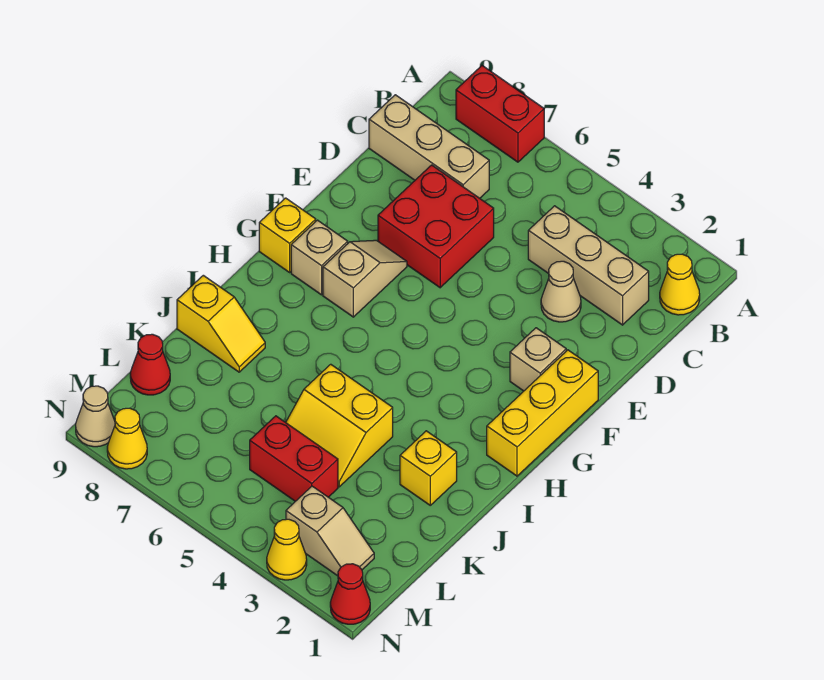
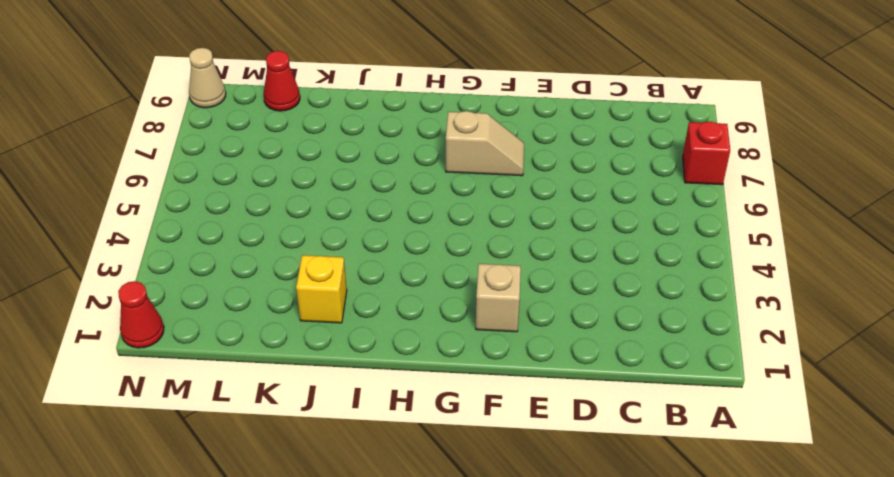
red brick A7 level 1 -> red brick A7:A8 level 1
none -> yellow cone B1 level 1
none -> tan brick C2:C4 level 1
none -> tan brick C7:C9 level 1

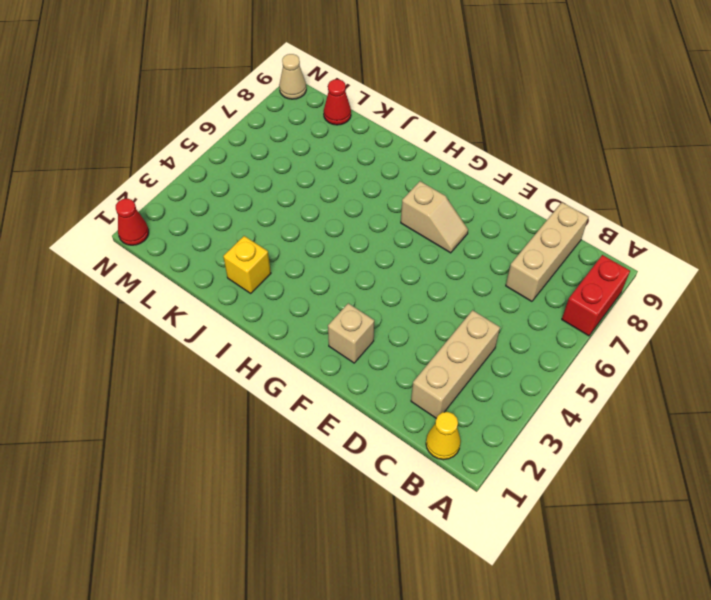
none -> tan cone D3 level 1
none -> red brick D6:E7 level 1
none -> yellow brick F1:H1 level 1

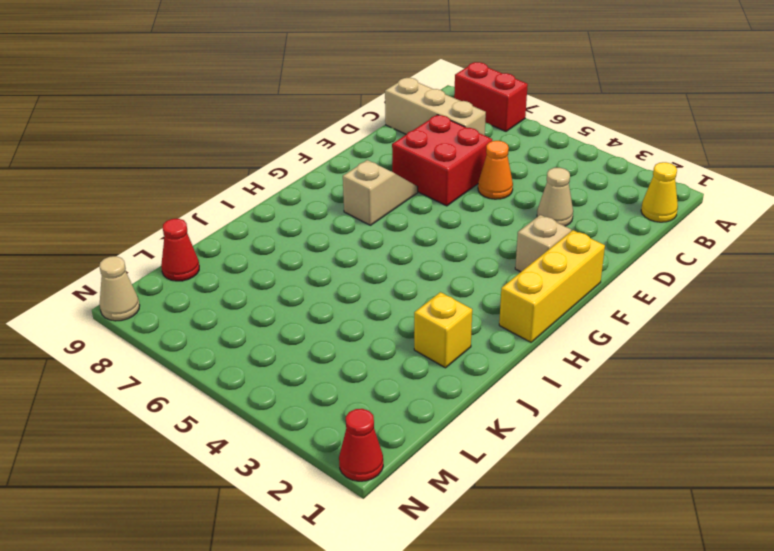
orange cone D5 level 1 -> none
none -> tan brick C2:C4 level 1
none -> tan brick G8 level 1
none -> yellow brick G9 level 1

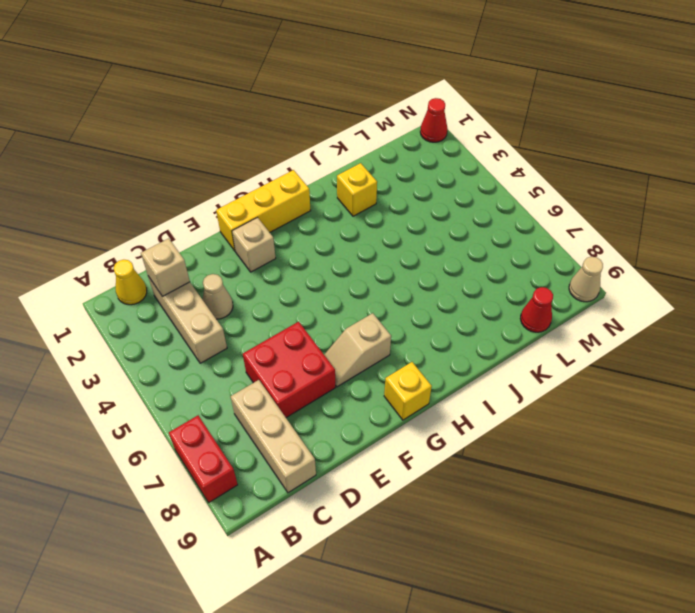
tan brick C2 level 2 -> tan brick G8 level 1
none -> yellow slope J4:K5 level 1 top J
none -> yellow slope J8:J9 level 1 top 9
none -> red brick L4:L5 level 1

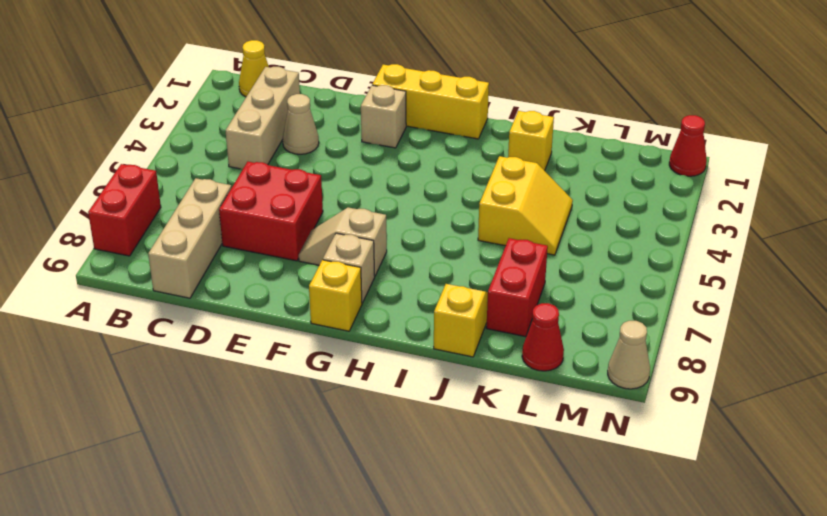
red brick K7:K8 level 1 -> red brick L4:L5 level 1
none -> tan slope M2:M3 level 1 top 3
none -> yellow cone N3 level 1
none -> yellow cone N8 level 1

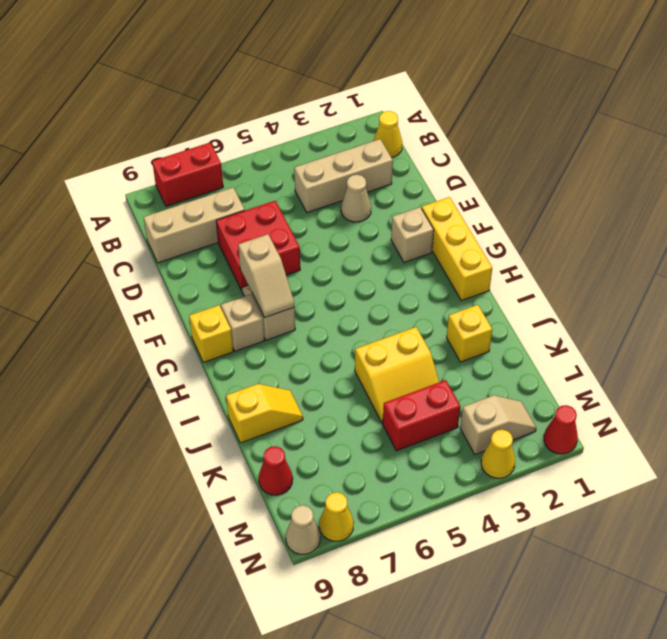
tan slope F7:G7 level 2 top F -> none

